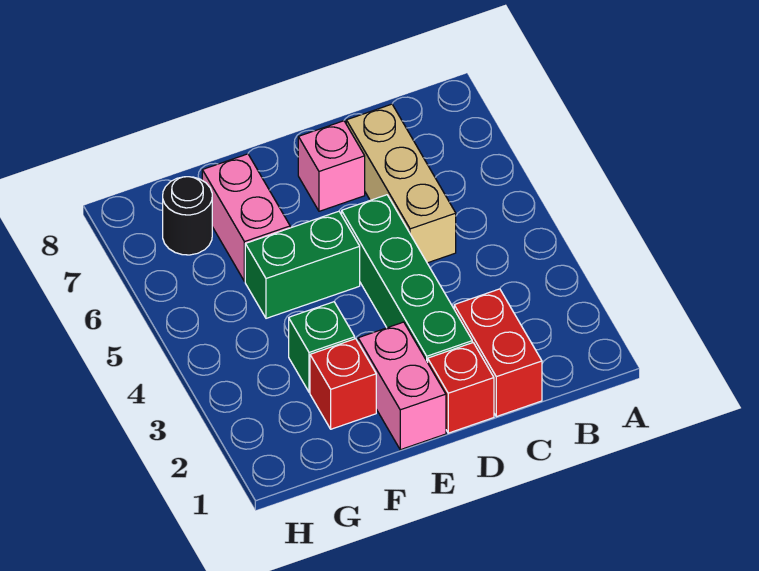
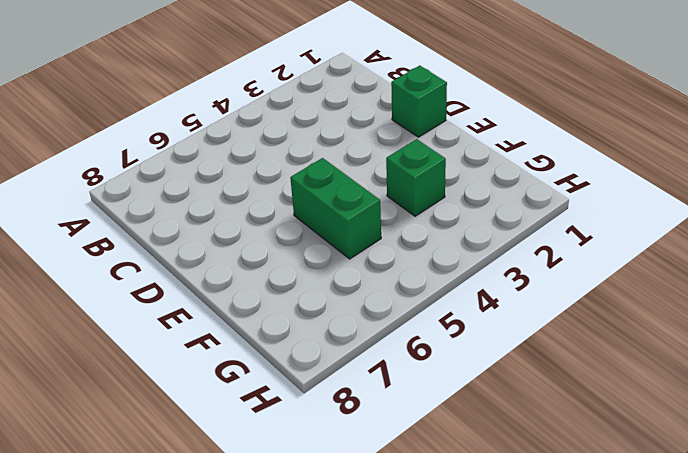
green brick D1 level 1 -> red brick D1 level 1
none -> red brick C1:C2 level 1
none -> tan brick C5:C7 level 1

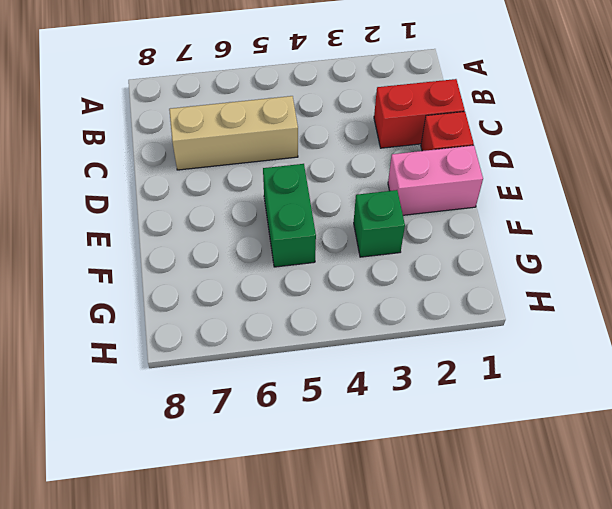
none -> green brick D2:D5 level 1
none -> pink brick D7 level 1

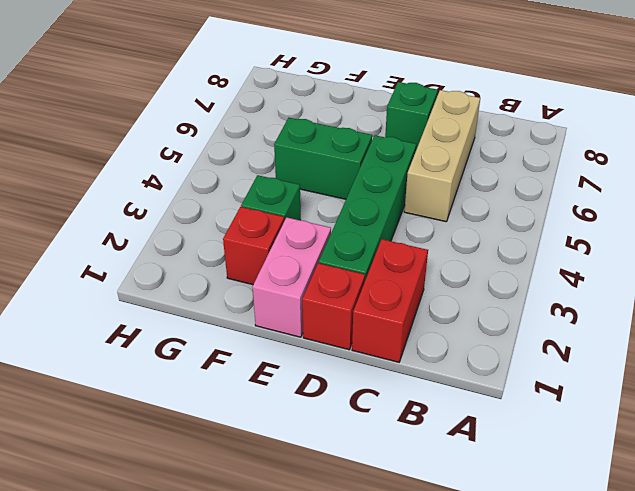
green brick D7 level 1 -> pink brick D7 level 1
none -> pink brick F6:F7 level 1
none -> black round brick G7 level 1

